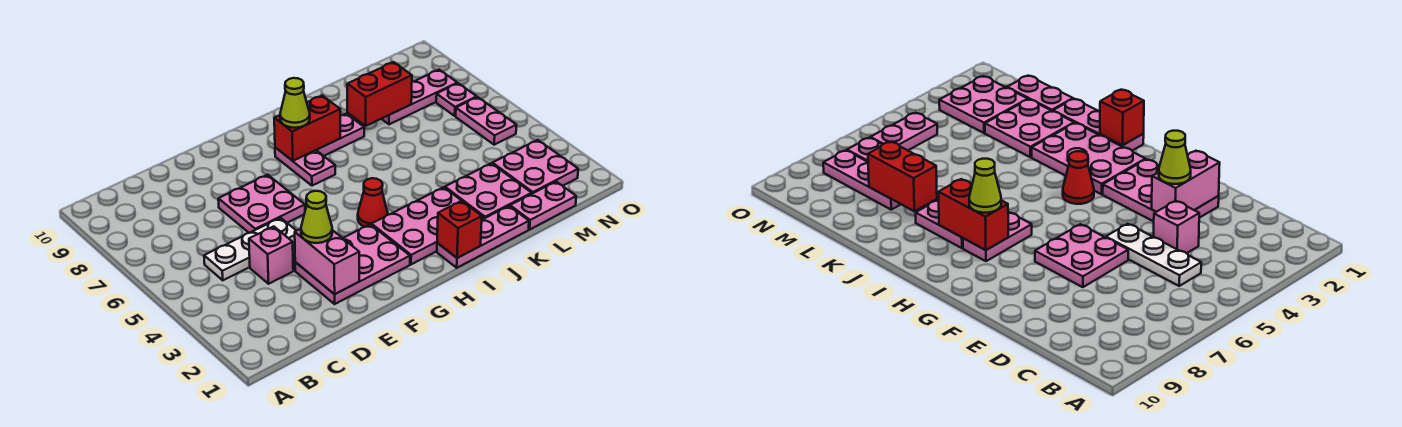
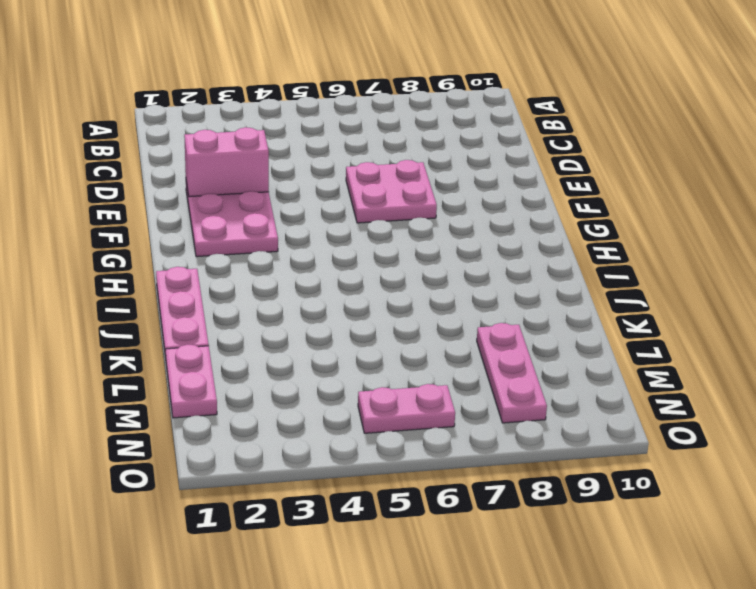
none -> white plate C5:E5 level 1
none -> pink brick D4 level 1
none -> pink plate H2:J3 level 1

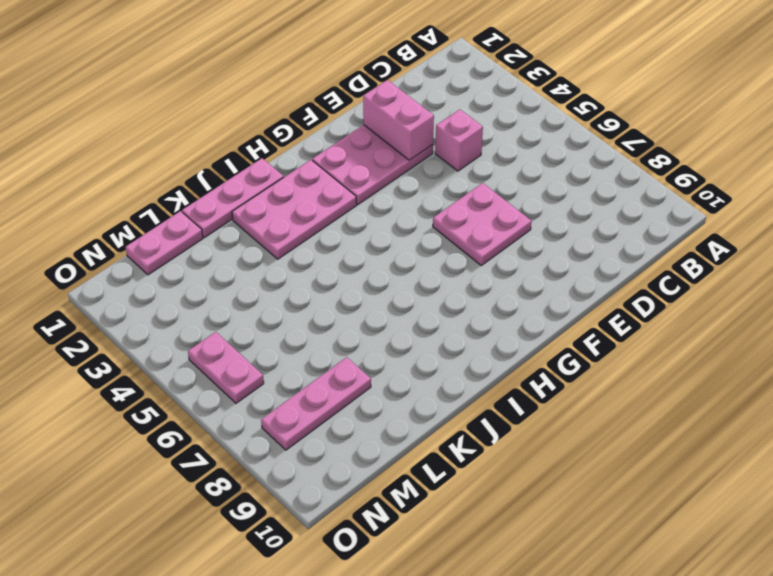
none -> white plate C5:E5 level 1
none -> red cone H4 level 1
none -> pink plate H7:H8 level 1

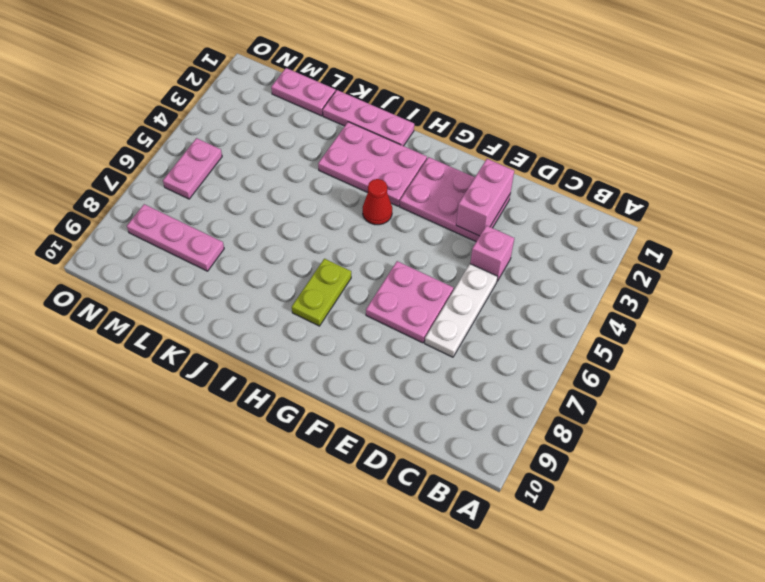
white plate D5:D7 level 1 -> white plate C5:E5 level 1
lime plate H7:H8 level 1 -> pink plate H7:H8 level 1
none -> pink plate I8:J8 level 1
none -> pink plate K2:L3 level 1
none -> pink plate M2:N3 level 1

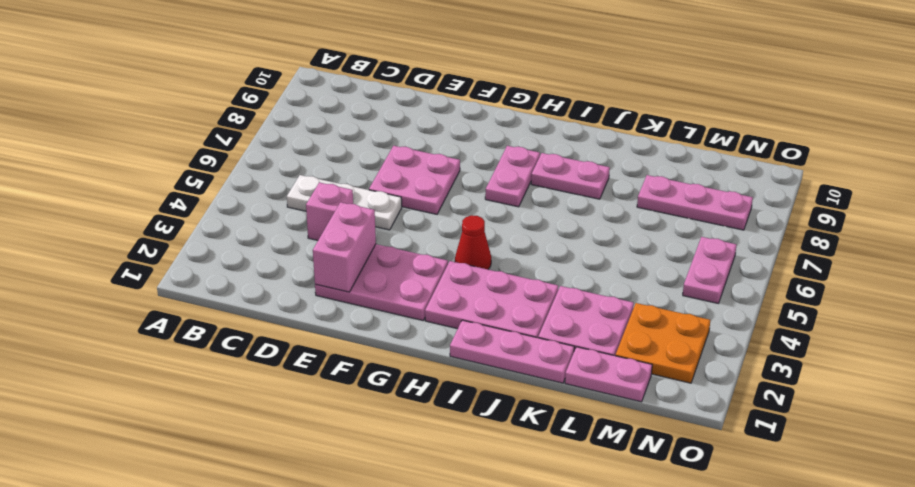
orange plate M2:N3 level 1 -> pink plate M2:N3 level 1
none -> pink plate N7 level 1
none -> red brick H8:I8 level 2
none -> red brick I1 level 2

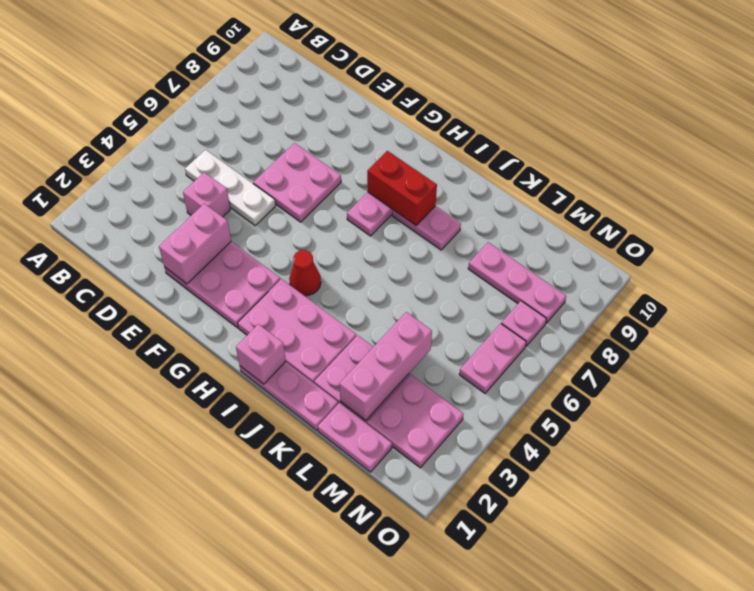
pink brick I1 level 2 -> red brick I1 level 2
pink brick L2:L4 level 2 -> none
none -> red brick K8:L8 level 2
none -> lime cone E3 level 3
none -> lime cone H8 level 3

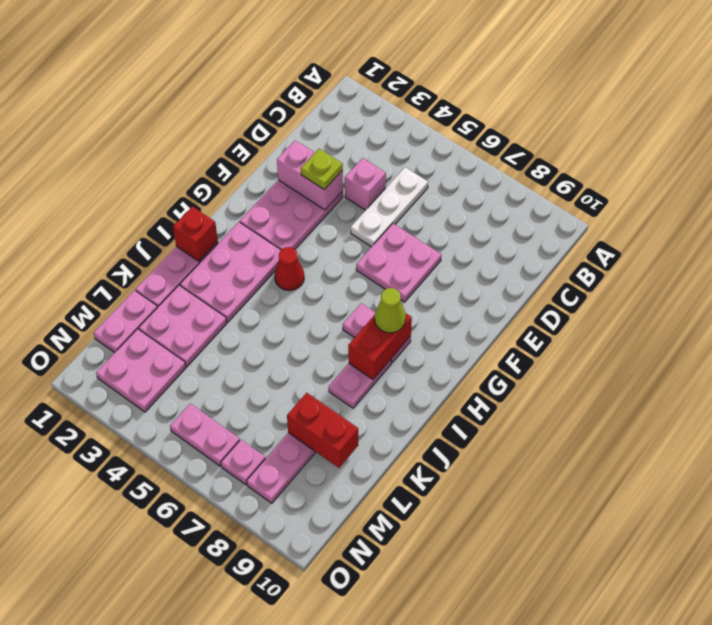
lime plate E3 level 3 -> lime cone E3 level 3
red brick L8:L9 level 2 -> red brick K8:L8 level 2

